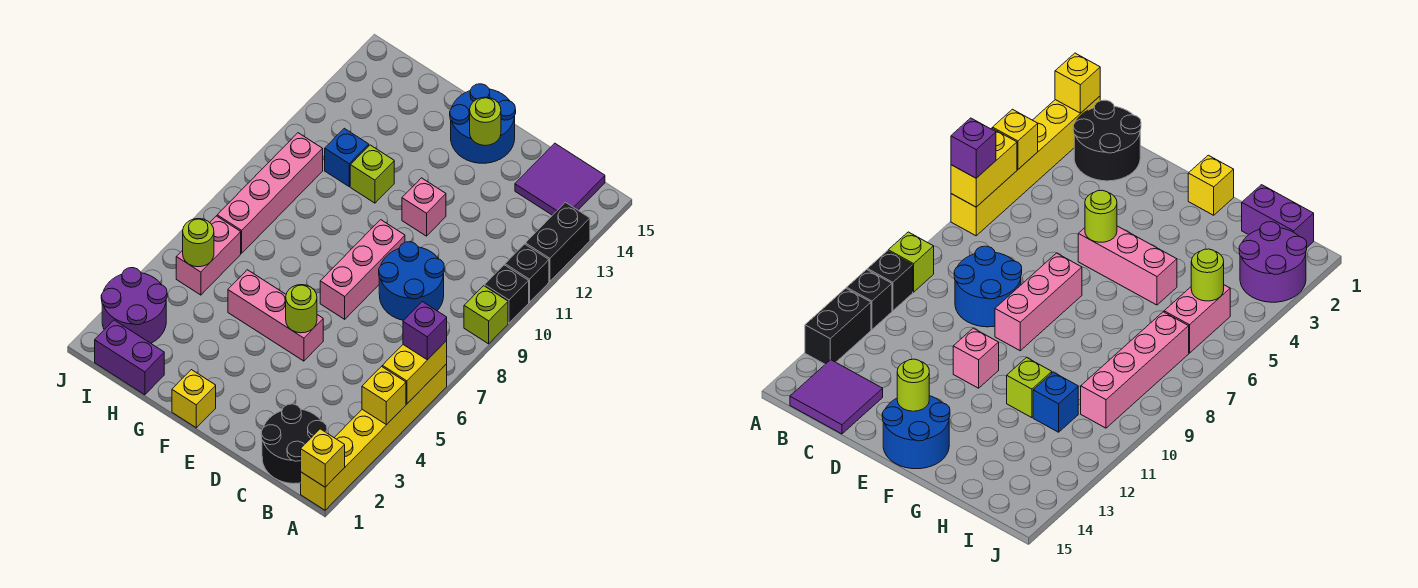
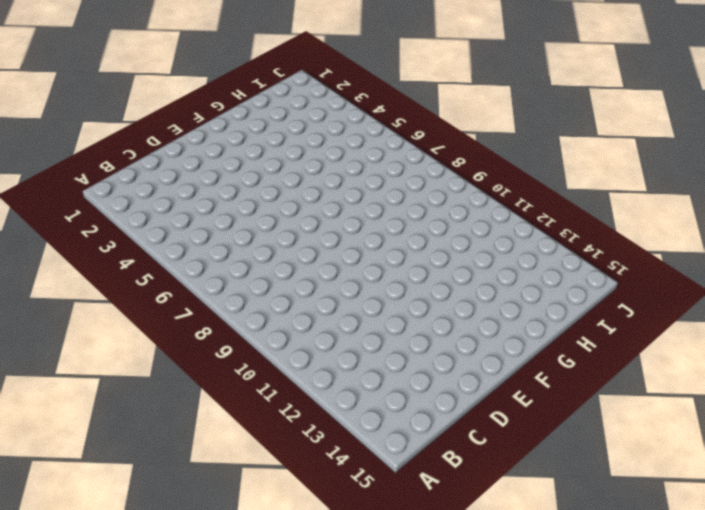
none -> yellow brick A1:A6 level 1
none -> lime brick A9 level 1
none -> black brick A10 level 1

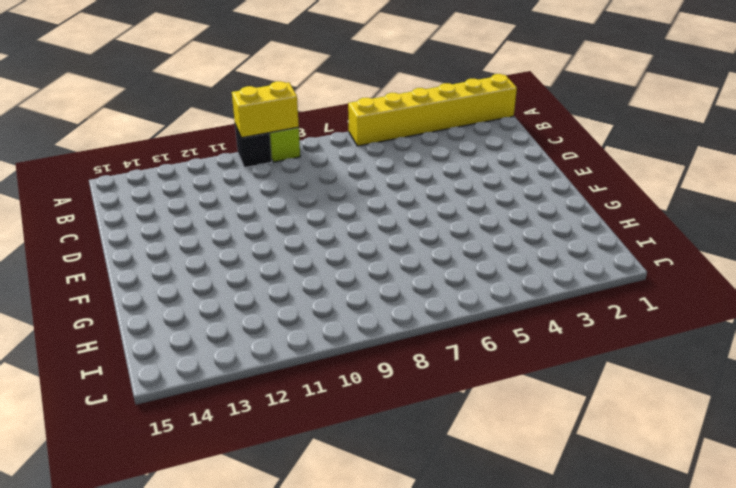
yellow brick A9:A10 level 2 -> yellow brick A5:A6 level 2
none -> black brick A11 level 1
none -> black brick A12:A13 level 1
none -> black round brick B1:C2 level 1

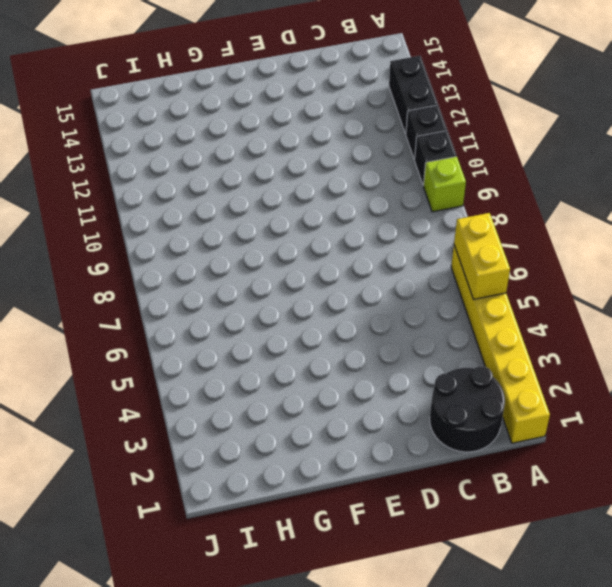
none -> purple tile B14:C15 level 1
none -> blue round brick C8:D9 level 1
none -> pink brick E5:G5 level 1

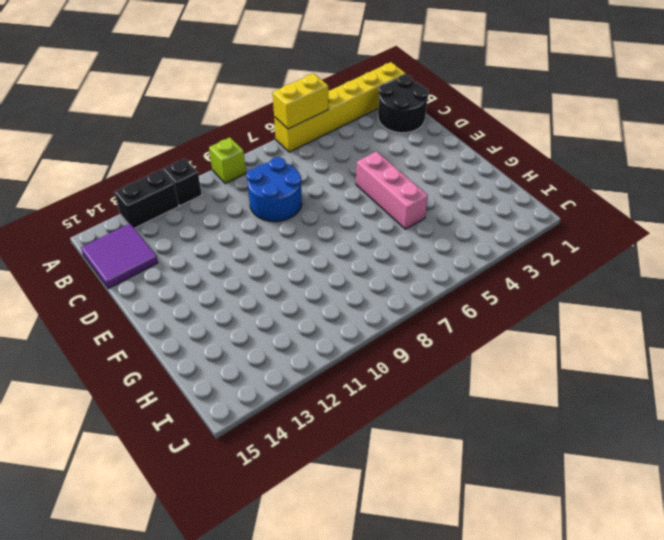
none -> black brick A10 level 1
none -> pink brick E7:E9 level 1
none -> pink brick E11 level 1

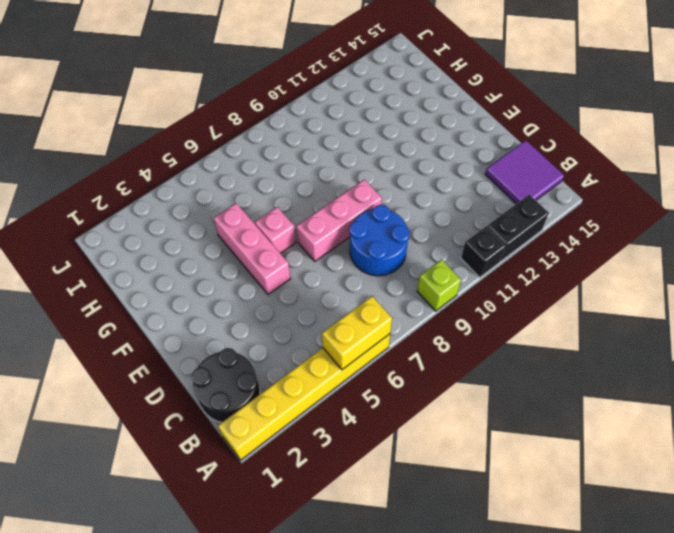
pink brick F6 level 1 -> pink brick E11 level 1
none -> black brick A10 level 1
none -> blue round brick E14:F15 level 1
none -> yellow brick F1 level 1

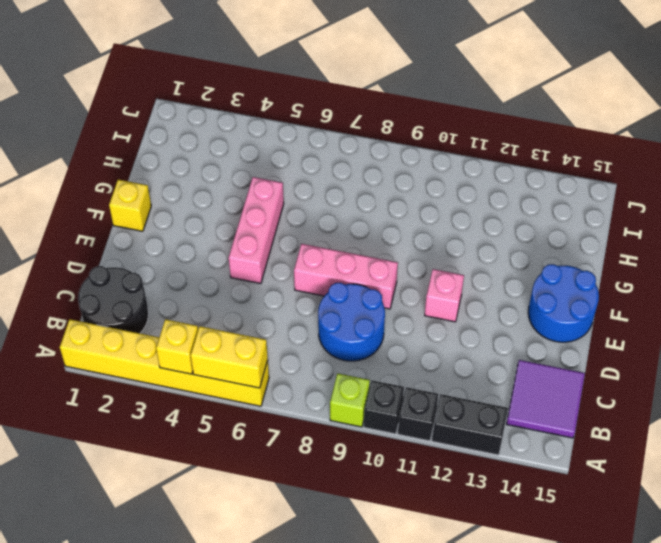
none -> lime brick G11 level 1
none -> purple brick H1:I1 level 1
none -> blue brick H11 level 1

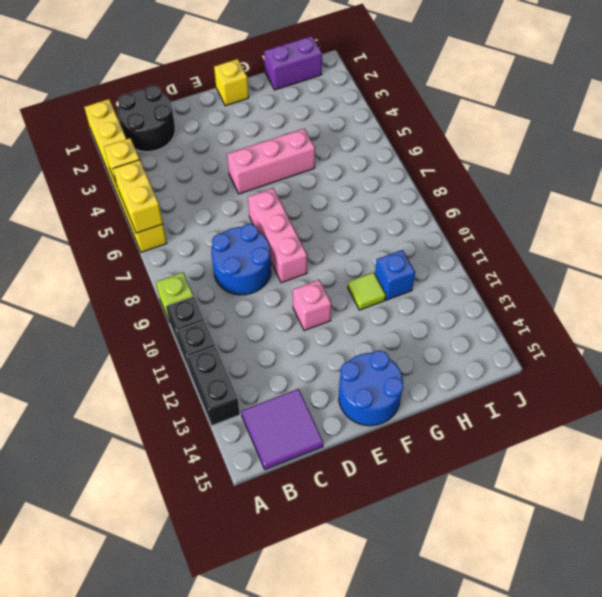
lime tile G11 level 1 -> lime brick G11 level 1
none -> purple round brick I2:J3 level 1
none -> pink brick I5:I6 level 1
none -> pink brick I7:I10 level 1

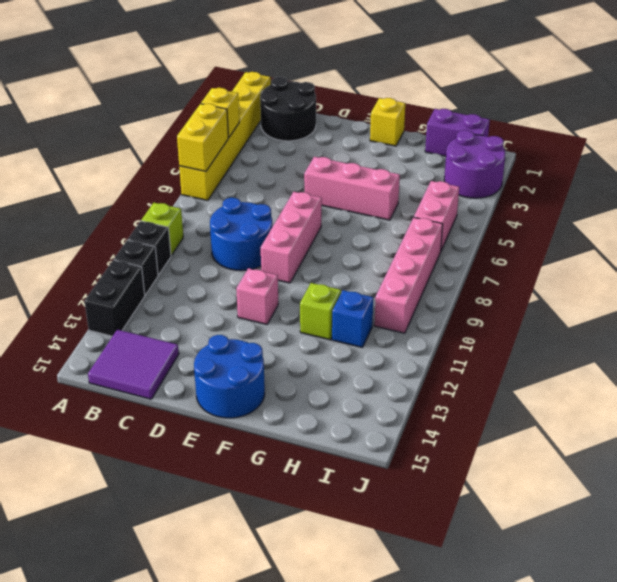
none -> yellow brick A1 level 2
none -> lime round brick E5 level 2
none -> lime round brick E14 level 2

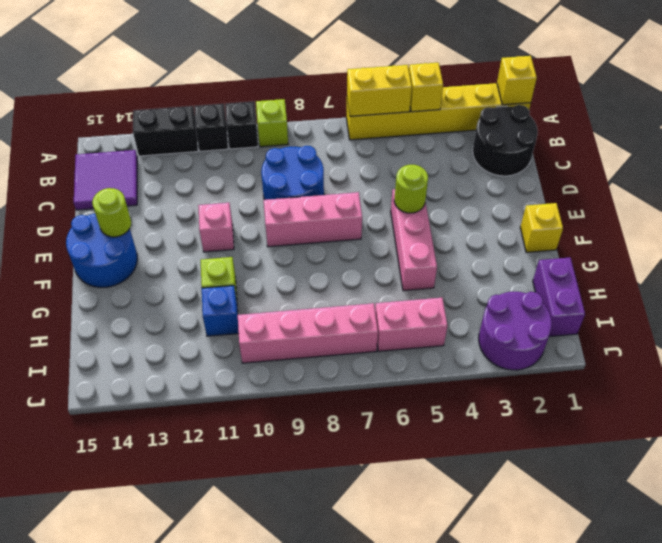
none -> lime round brick I5 level 2
none -> purple brick A6 level 3

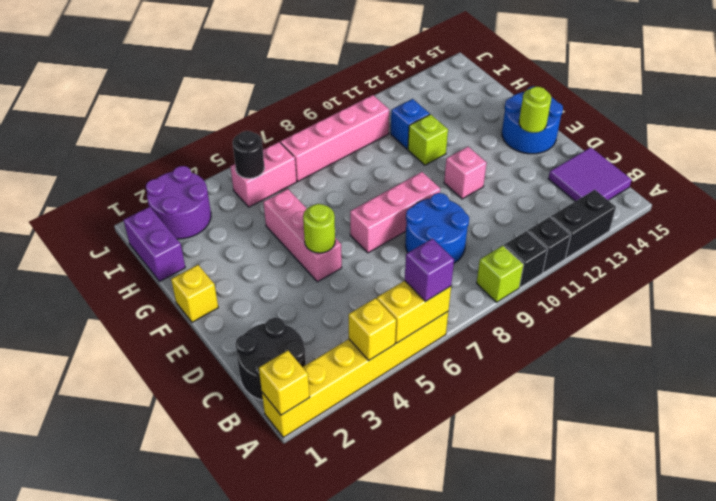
black round brick I5 level 2 -> lime round brick I5 level 2

